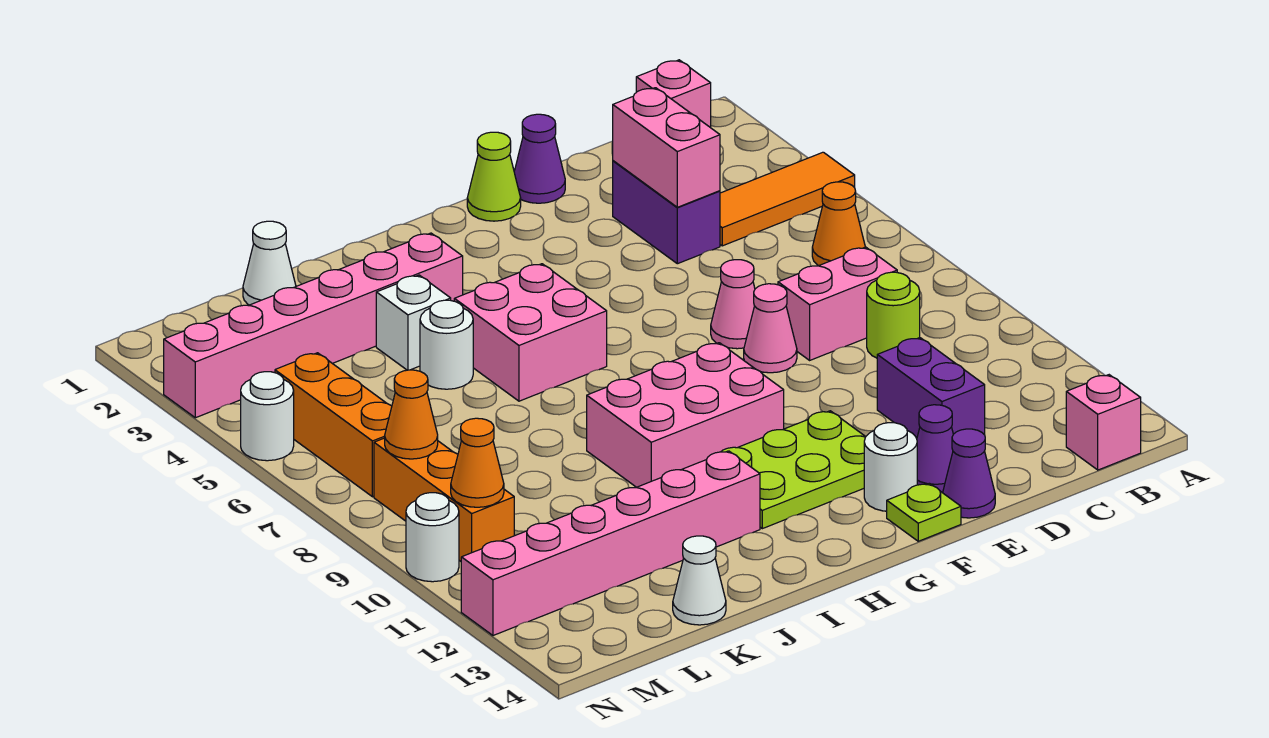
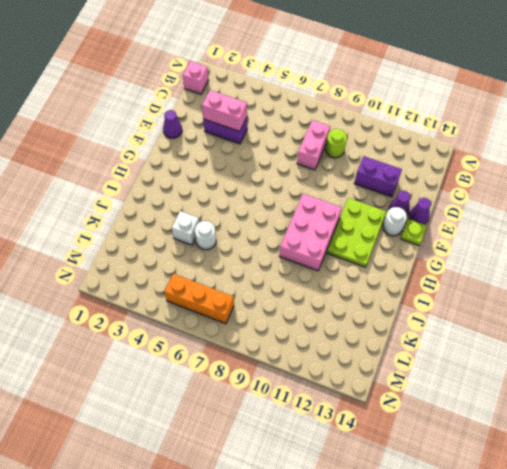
none -> orange tile A4:C4 level 1
none -> orange cone B6 level 1
none -> pink brick B14 level 1
none -> pink cone E7 level 1

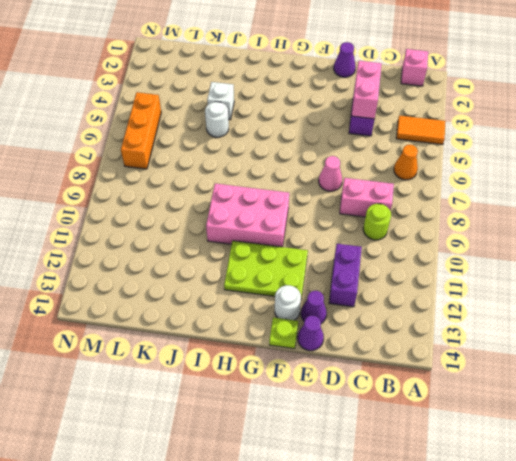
orange tile A4:B4 level 1 -> orange tile A4:C4 level 1
none -> pink brick B14 level 1
none -> pink cone E8 level 1
none -> lime cone F1 level 1
none -> pink brick H5:I6 level 1

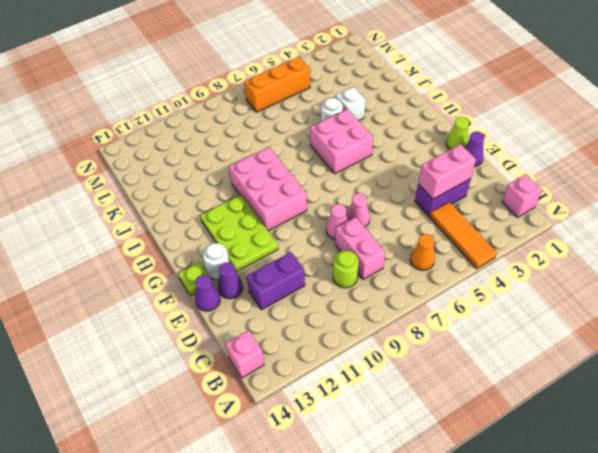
none -> pink brick I3:N3 level 1
none -> pink brick I12:N12 level 1
none -> white cone K1 level 1
none -> white cone K14 level 1

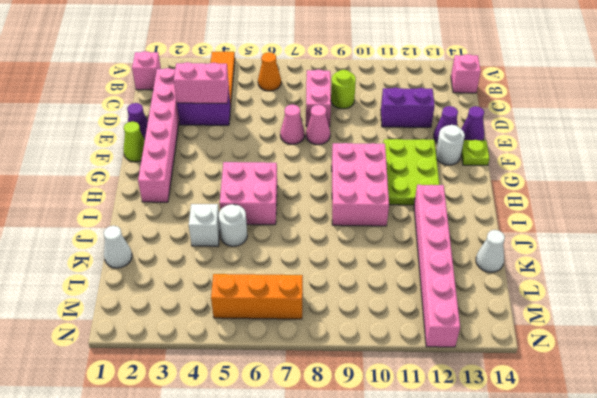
pink brick C2:H2 level 1 -> pink brick I3:N3 level 1
none -> orange brick M8:M10 level 1
none -> white round brick N5 level 1
none -> white round brick N10 level 1
none -> orange cone M8 level 2

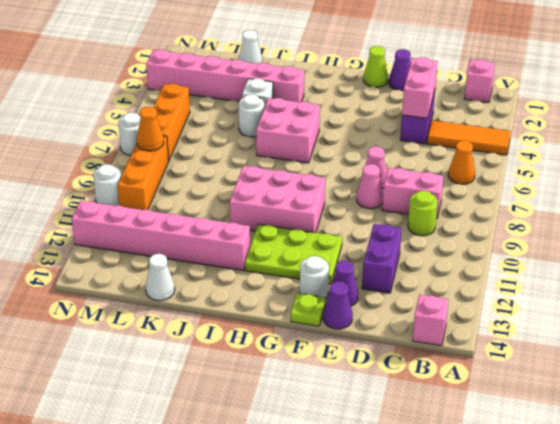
white round brick N7 level 1 -> white round brick N5 level 1
none -> orange cone M10 level 2

